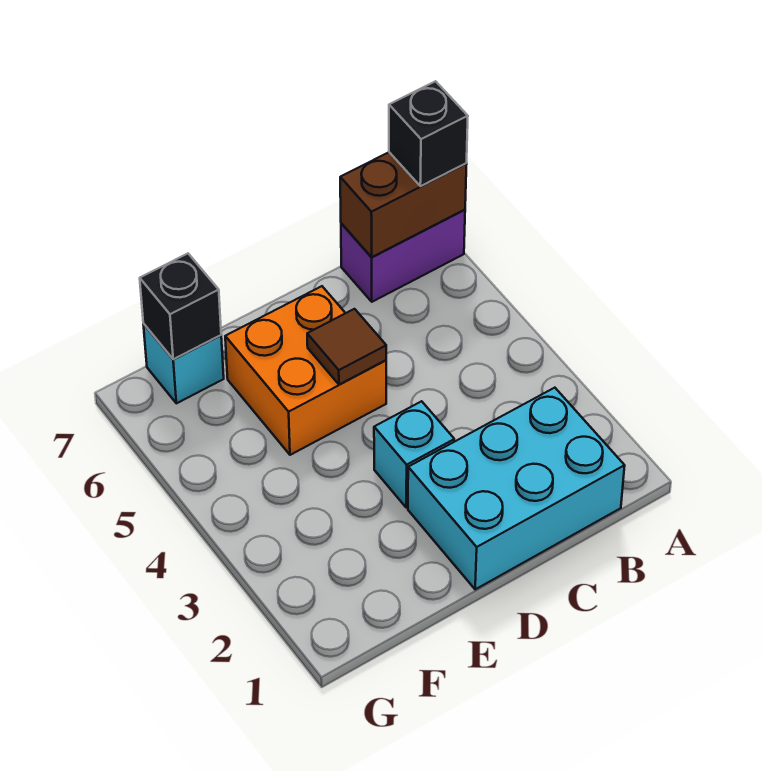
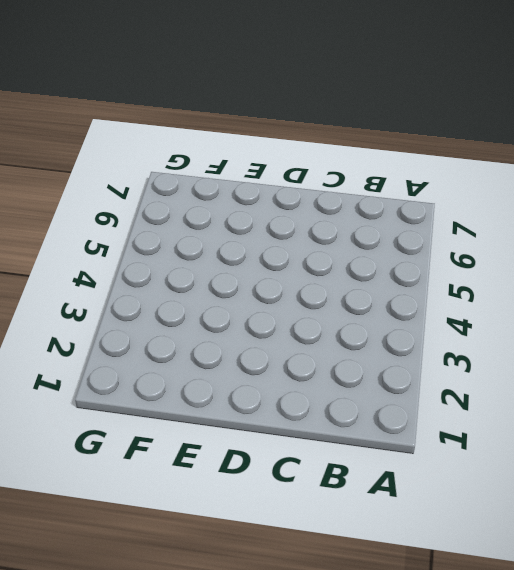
none -> purple brick A7:B7 level 1
none -> cyan brick B1:D2 level 1

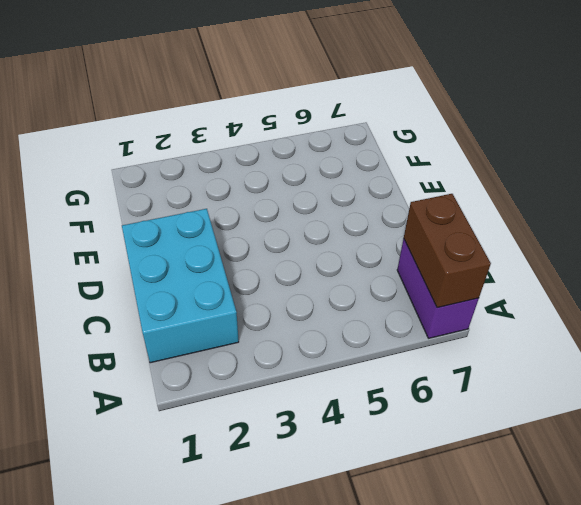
none -> cyan brick D3 level 1
none -> orange brick D5:E6 level 1

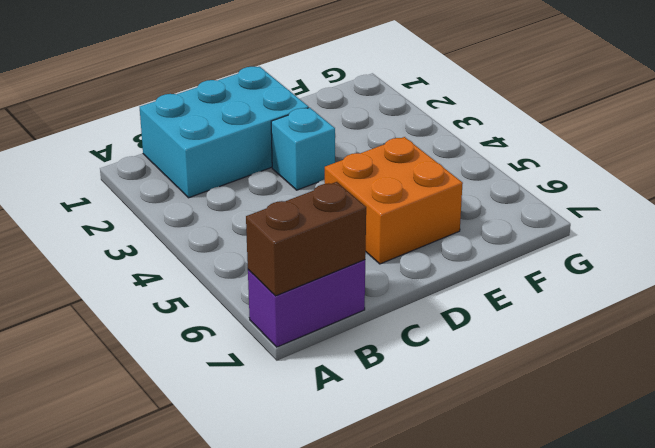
none -> cyan brick F7 level 1
none -> brown tile D5 level 2

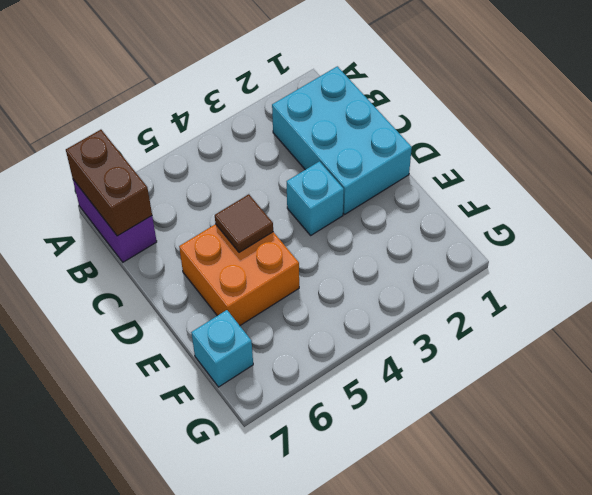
none -> black brick F7 level 2
none -> black brick A7 level 3

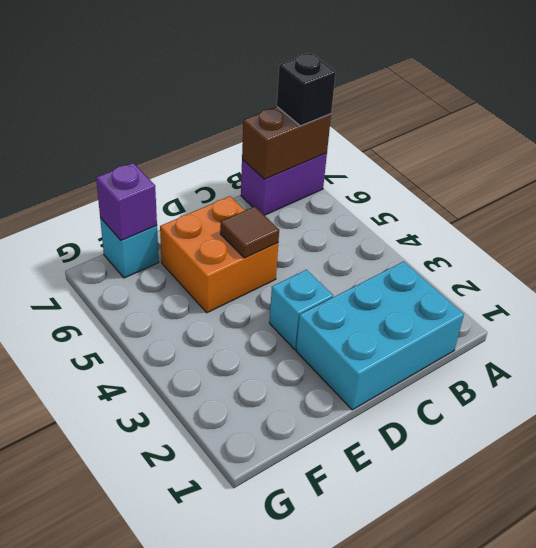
purple brick F7 level 2 -> black brick F7 level 2

